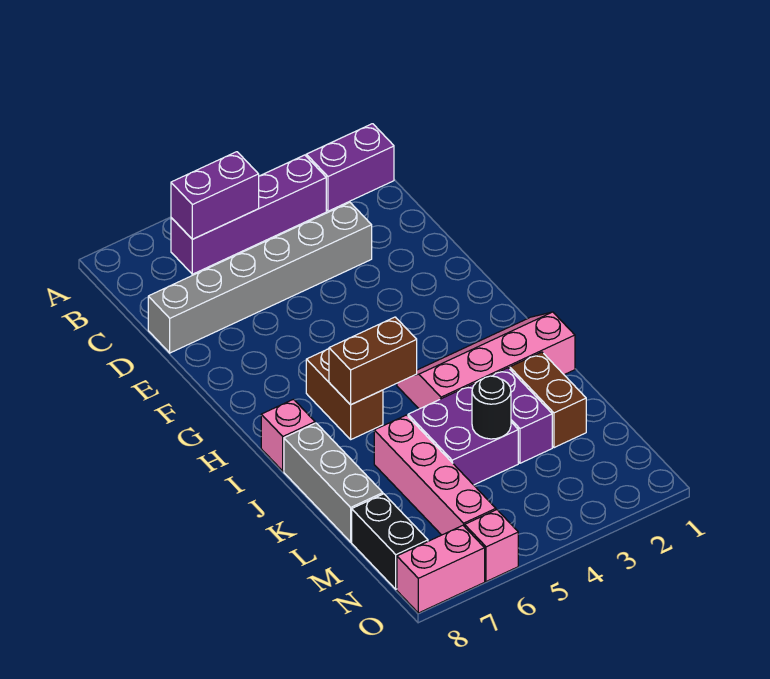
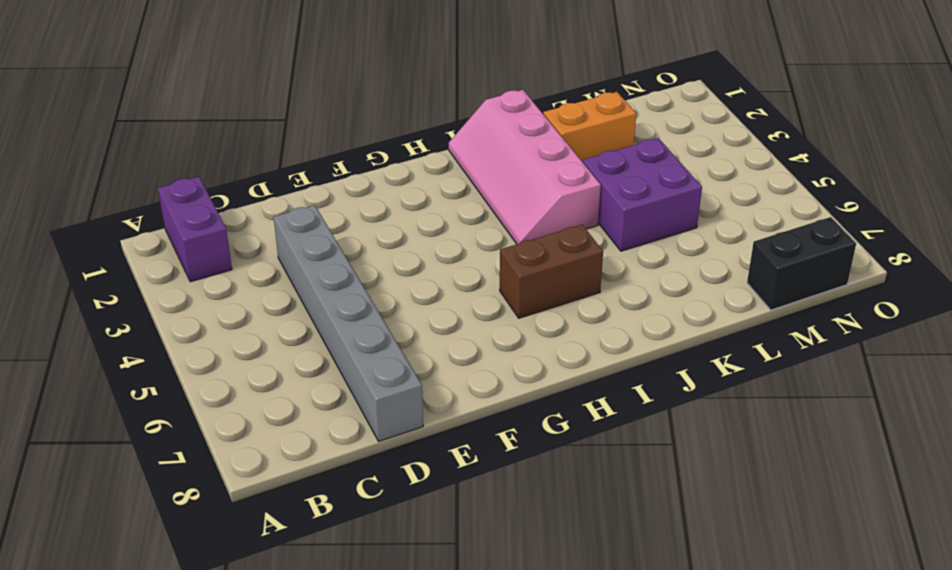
orange brick K2:L2 level 1 -> brown brick K2:L2 level 1
none -> purple brick B3:B6 level 1
none -> pink brick I8 level 1
none -> grey brick J8:L8 level 1

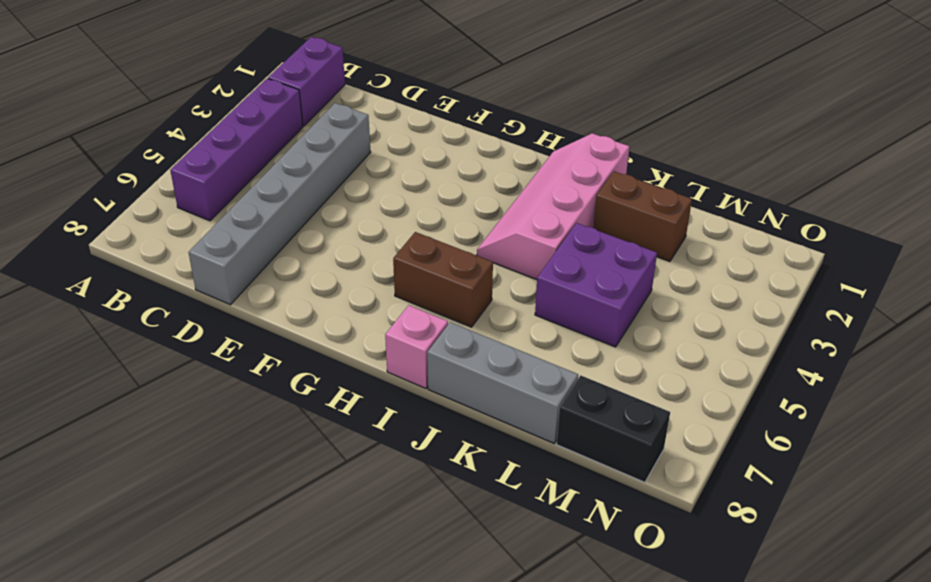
none -> purple brick K3:L3 level 1
none -> pink brick K6:N6 level 1
none -> pink brick O6 level 1

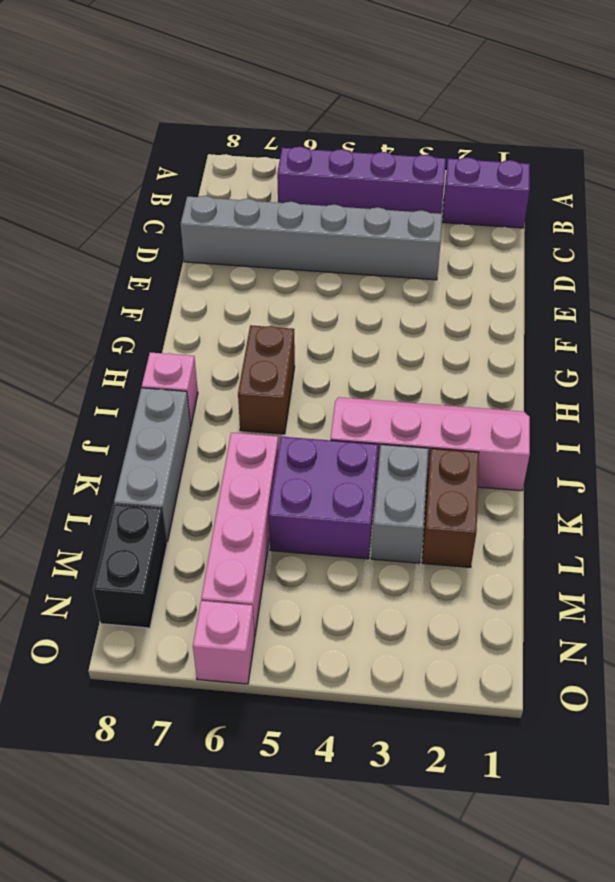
grey brick K3:L3 level 1 -> purple brick K3:L3 level 1
none -> pink brick O7:O8 level 1
none -> purple brick B5:B6 level 2
none -> brown brick I5:I6 level 2

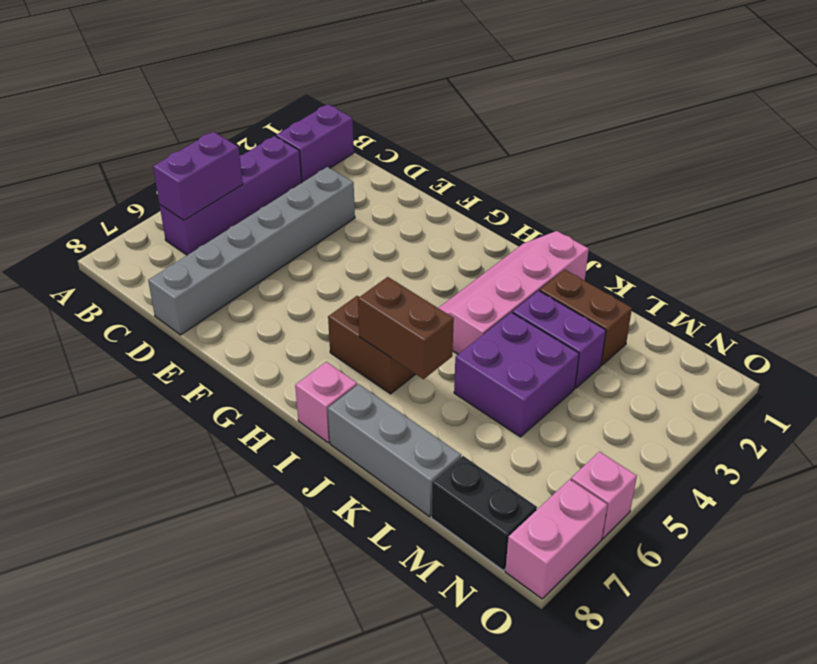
brown brick I6:J6 level 2 -> brown brick I5:I6 level 2
none -> pink brick K6:N6 level 1
none -> black round brick L4 level 2

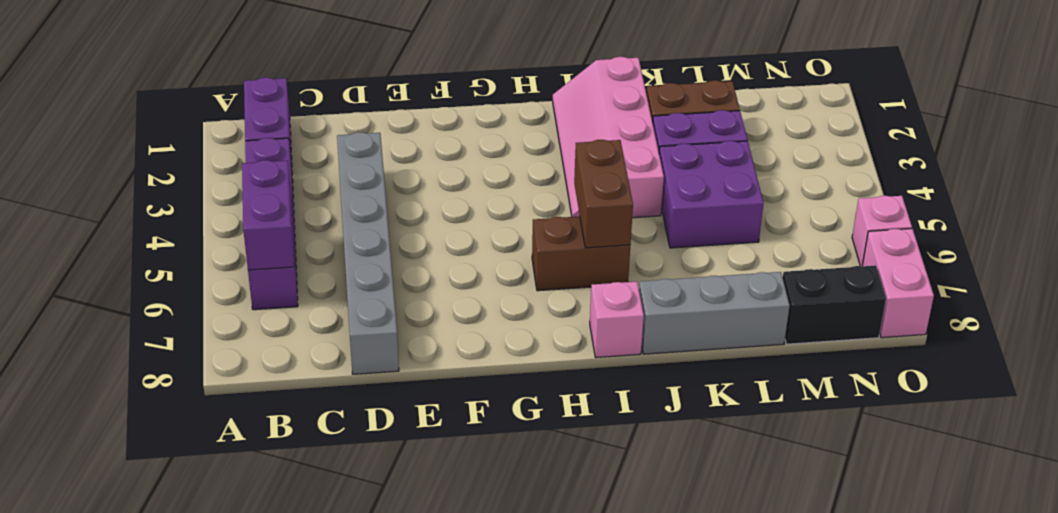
none -> pink brick K6:N6 level 1
none -> black round brick L4 level 2

